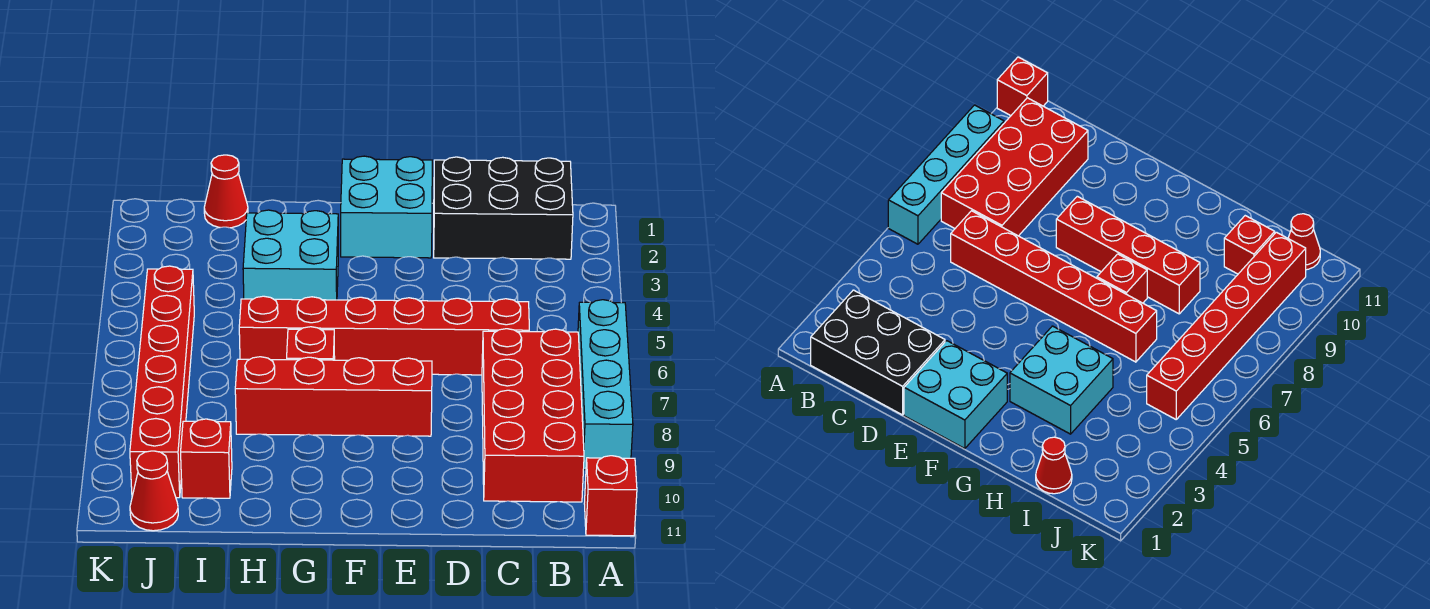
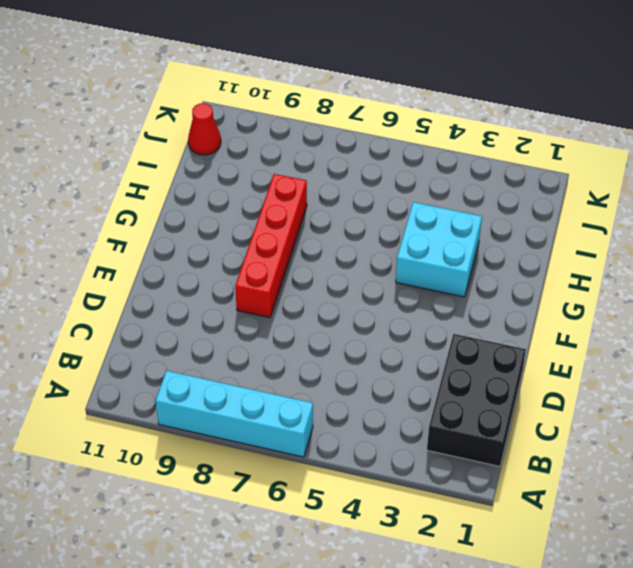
none -> red brick A11 level 1
none -> red brick B7:C10 level 1
none -> red brick C6:H6 level 1

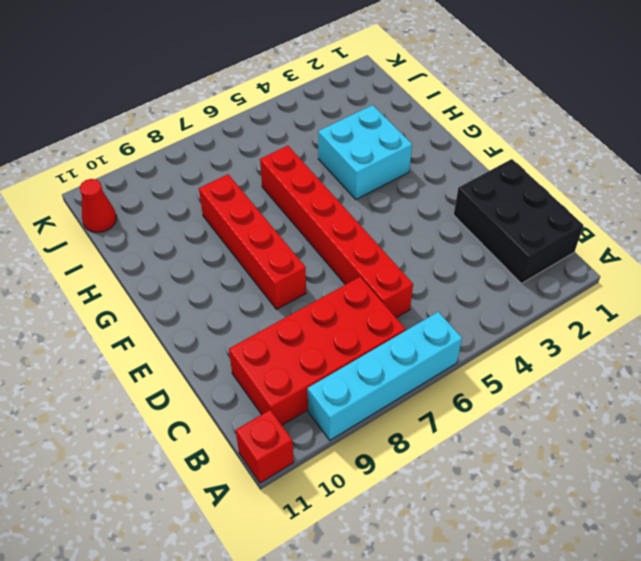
none -> cyan brick E1:F2 level 1
none -> red brick G7 level 1
none -> red cone I1 level 1

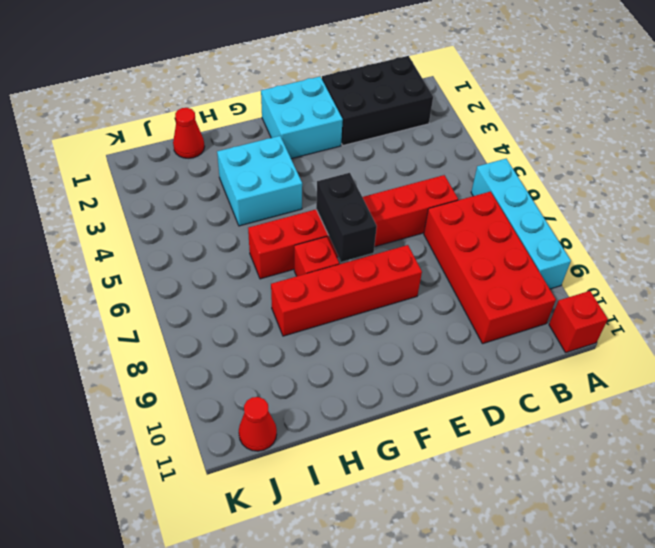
black brick F6:F7 level 2 -> none
none -> red brick I10 level 1
none -> red brick J5:J10 level 1

